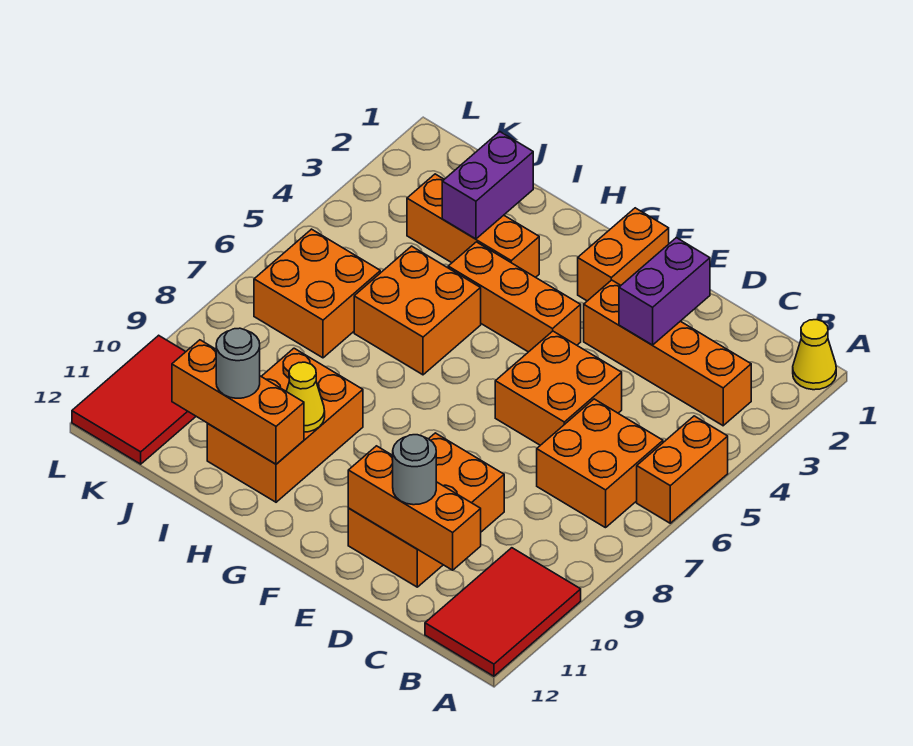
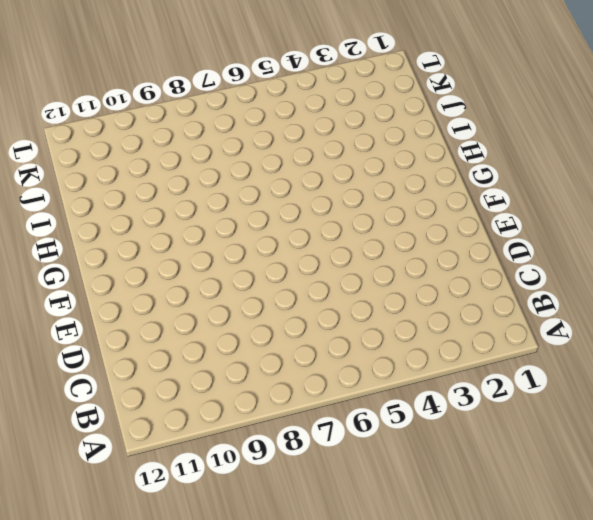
none -> yellow cone A1 level 1
none -> orange brick A5:A6 level 1
none -> red tile A10:B12 level 1

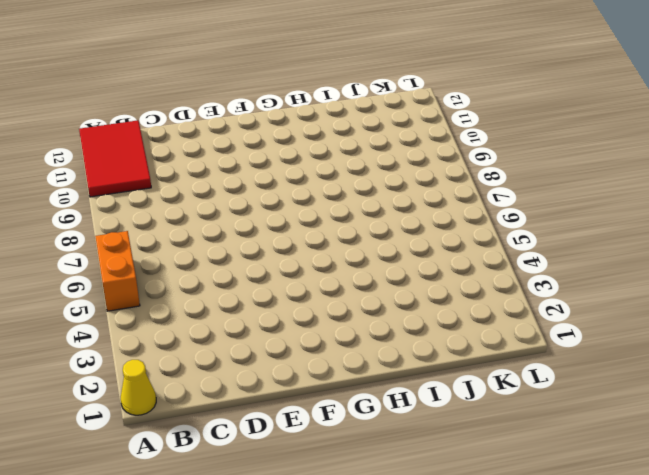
none -> orange brick B3:E3 level 1
none -> orange brick B6:C7 level 1
none -> orange brick D5:E6 level 1

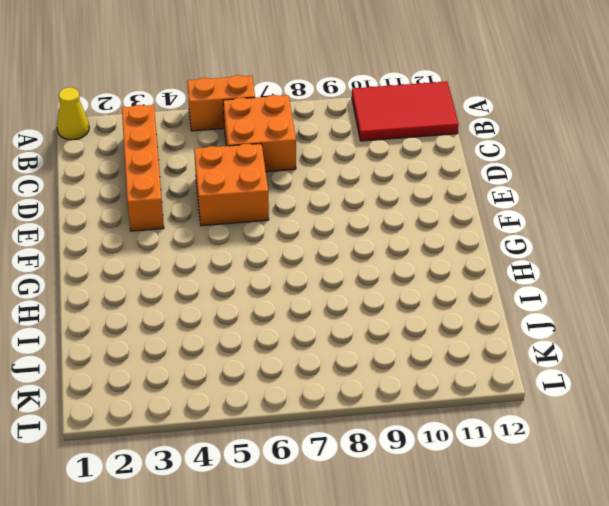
none -> orange brick D9:E11 level 1
none -> orange brick F1:F2 level 1
none -> orange brick F4:H4 level 1

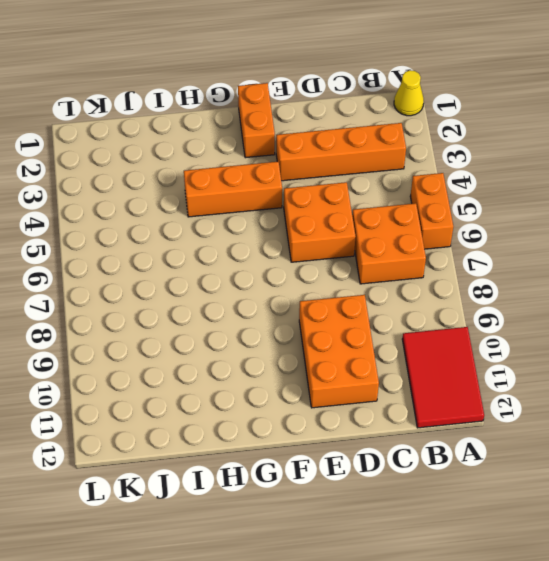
none -> orange brick H3:J3 level 1
none -> orange brick H5:I6 level 1
none -> orange brick H9:I11 level 1

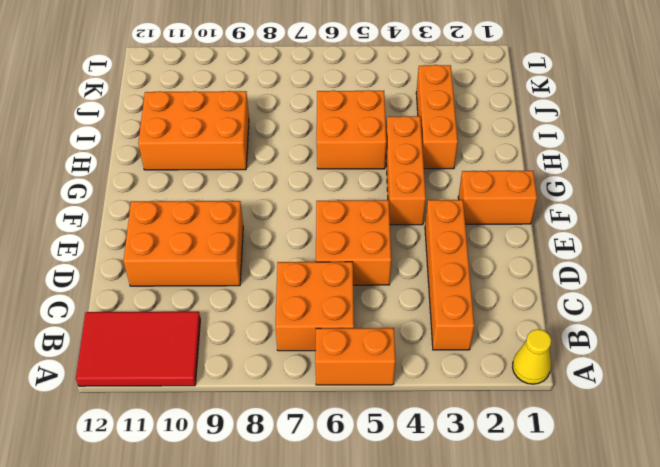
none -> orange brick J6:K7 level 1
none -> red tile K10:L12 level 1
none -> orange brick C11:E11 level 2

